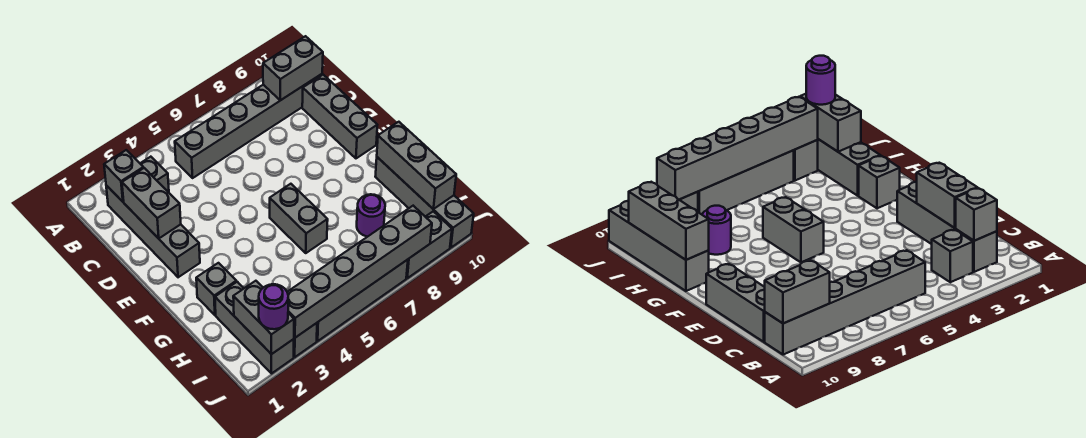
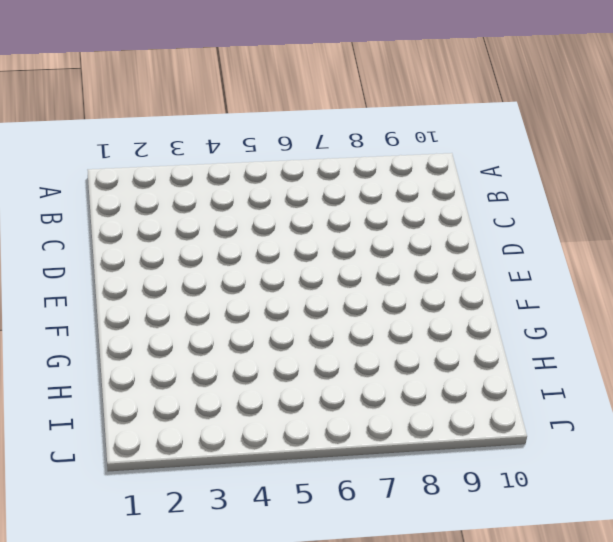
none -> grey brick B2:E2 level 1
none -> grey brick B3 level 1
none -> grey brick B5:B10 level 1

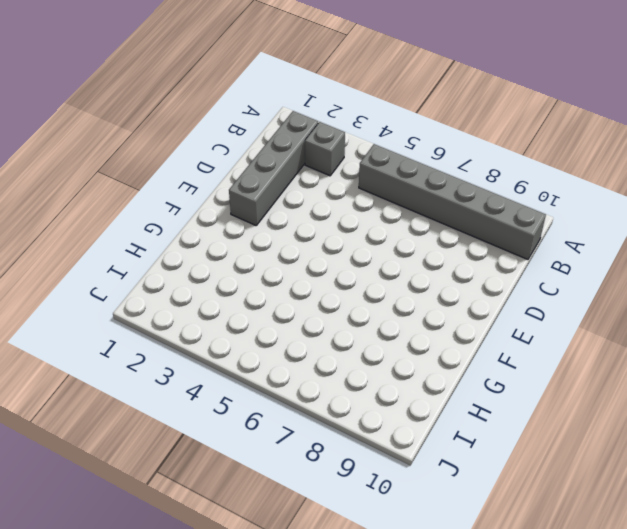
none -> grey brick C10:E10 level 1
none -> grey brick F6:G6 level 1
none -> grey brick G2 level 1

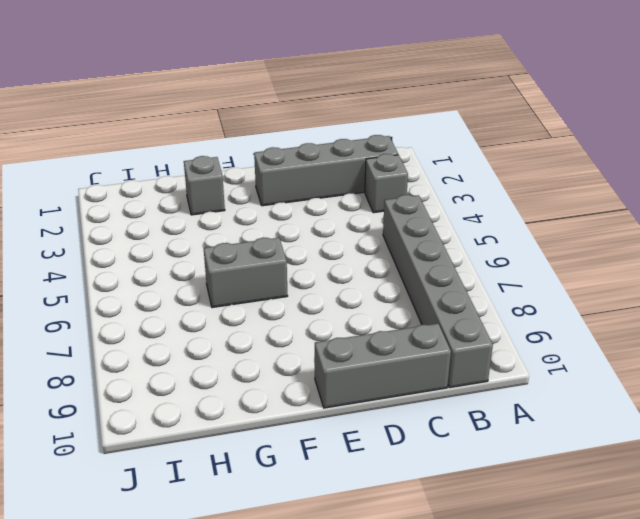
none -> grey brick G10:J10 level 1
none -> grey brick H2:J2 level 1
none -> purple round brick H8 level 1

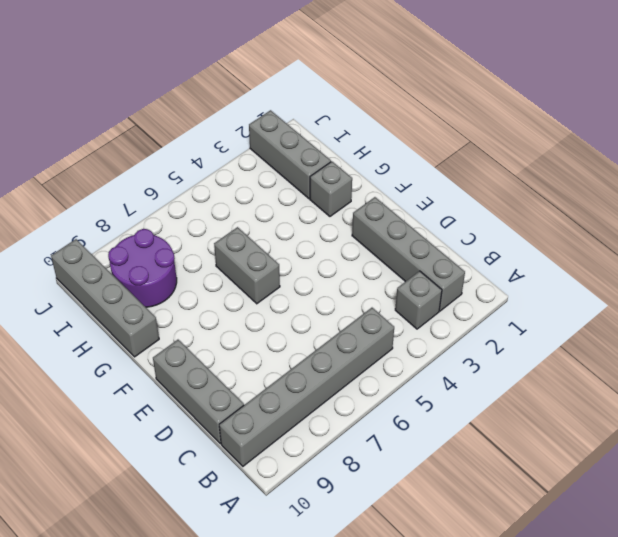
purple round brick H8:I9 level 1 -> purple round brick H8 level 1
none -> grey brick J3 level 1
none -> grey brick J4:J7 level 1
none -> grey brick J8:J9 level 1

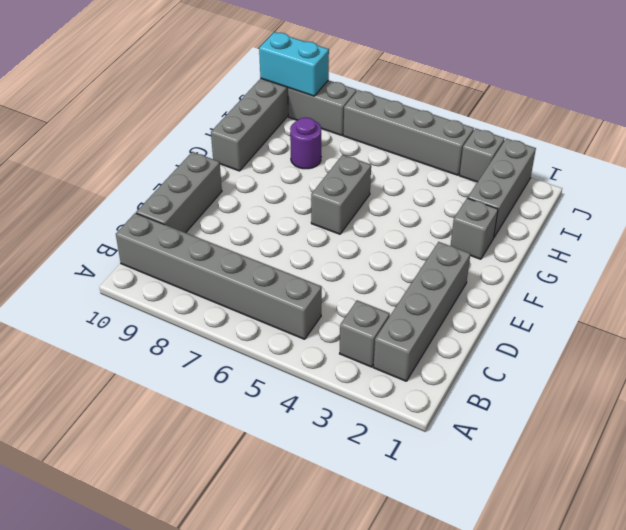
cyan brick J9:J10 level 2 -> none
none -> grey brick B2 level 2
none -> grey brick B9:B10 level 2
none -> grey brick C2:D2 level 2

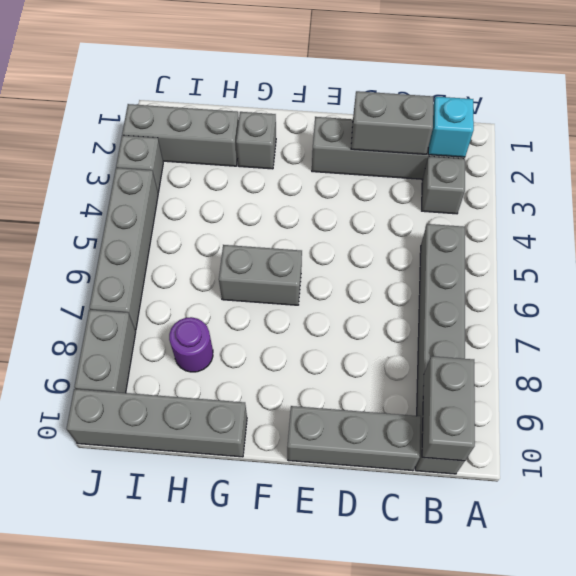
cyan brick B2 level 2 -> grey brick B2 level 2
none -> grey brick G10:I10 level 2
none -> grey brick I2:J2 level 2
none -> grey brick J3:J8 level 2

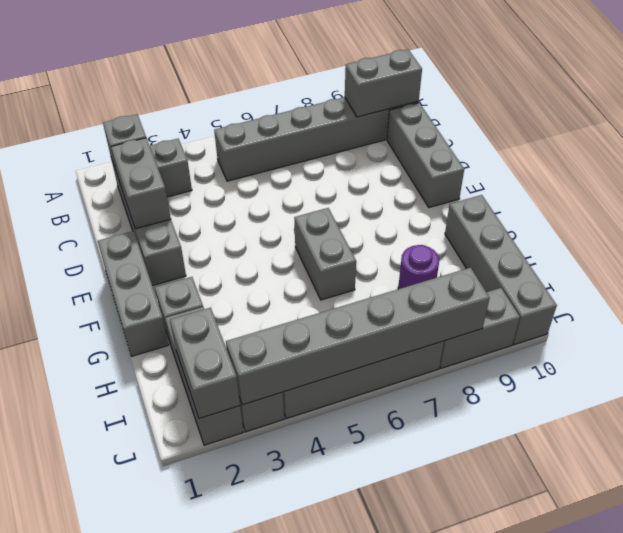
grey brick E1:G1 level 1 -> grey brick G10:I10 level 2
none -> purple round brick J2 level 3

